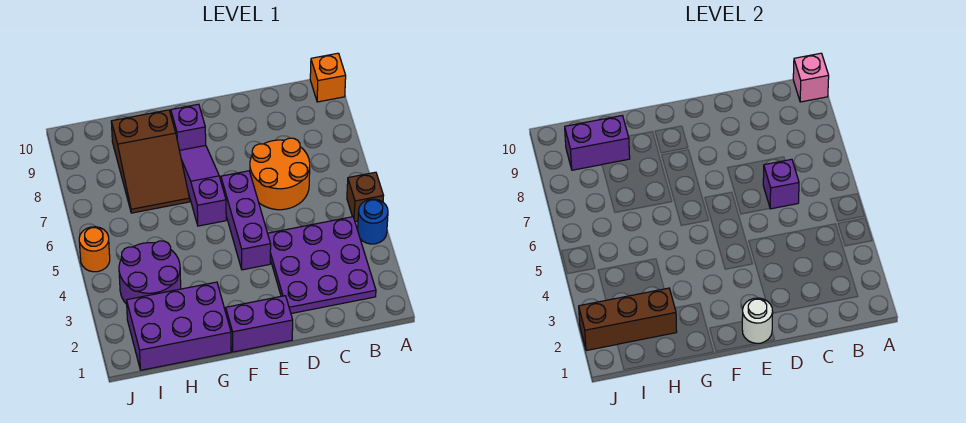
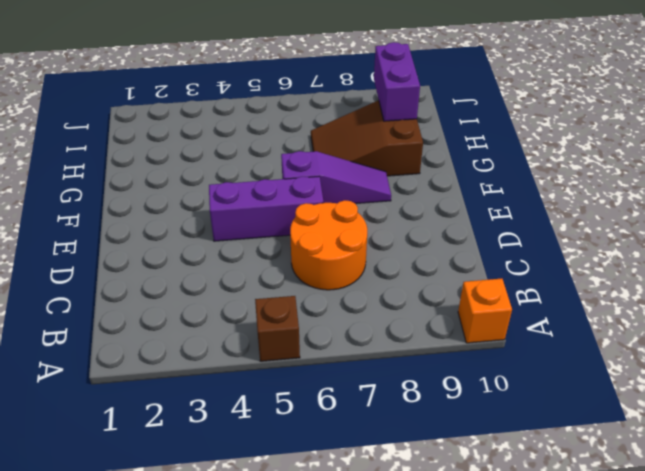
none -> blue round brick A4 level 1
none -> purple plate B2:D4 level 1
none -> purple brick E1:F1 level 1

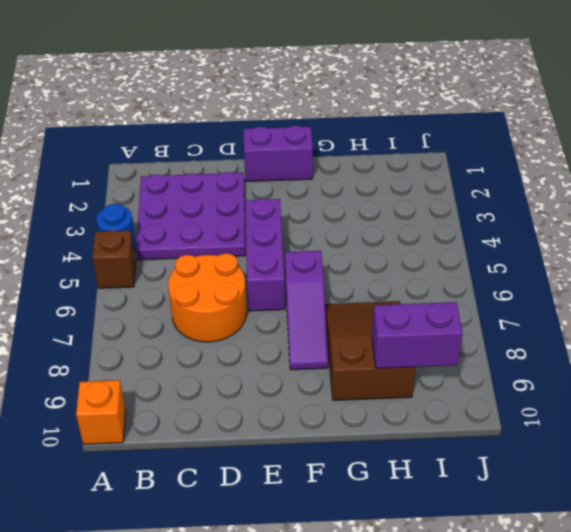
none -> purple brick F9 level 1
none -> purple brick G1:I2 level 1
none -> purple round brick H3:I4 level 1

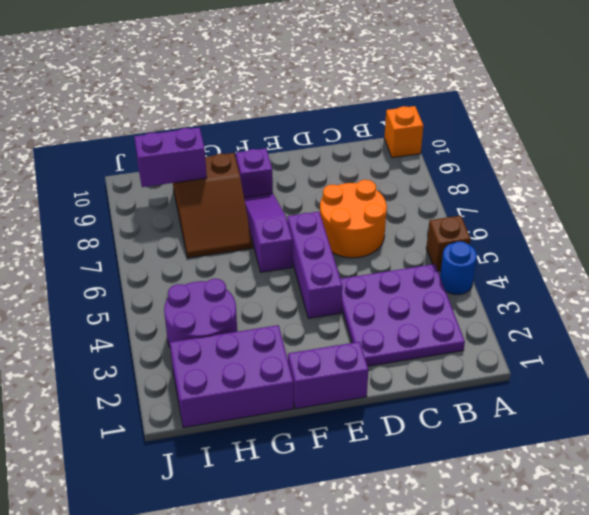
none -> orange round brick J5 level 1
none -> pink brick A10 level 2
none -> purple brick C6 level 2

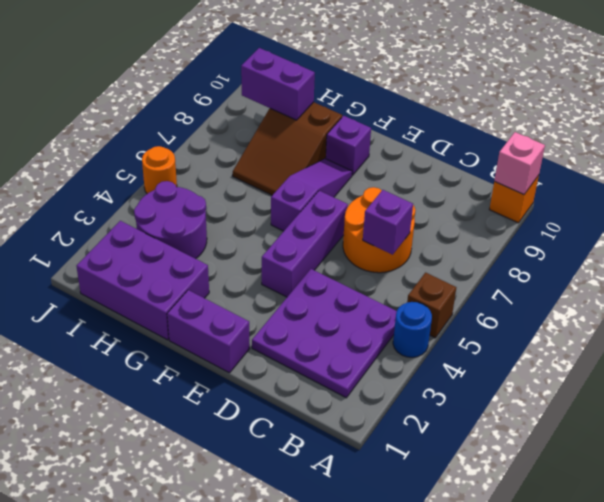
none -> white round brick E1 level 2
none -> brown brick H2:J2 level 2

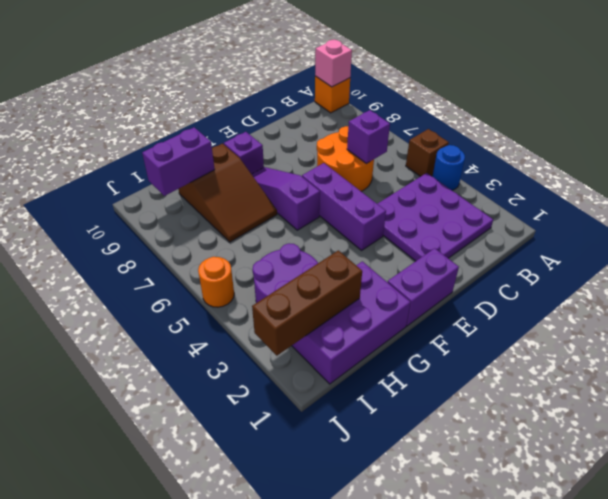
none -> white round brick E1 level 2

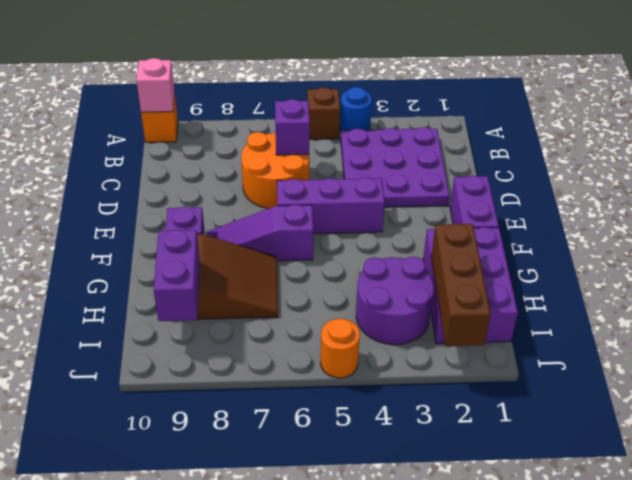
none -> white round brick E1 level 2

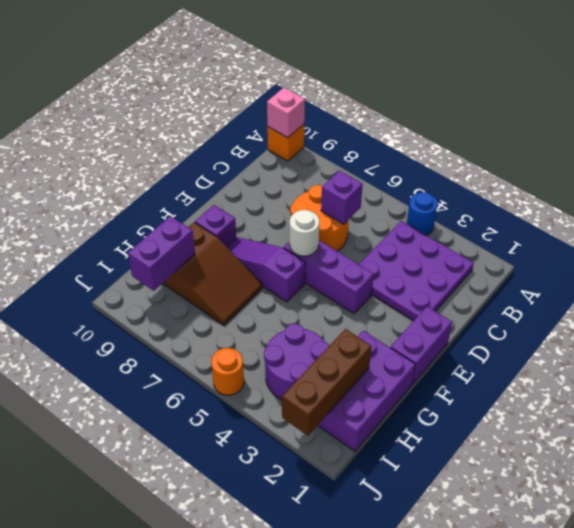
white round brick E6 level 2 -> white round brick E1 level 2
none -> brown brick A5 level 1

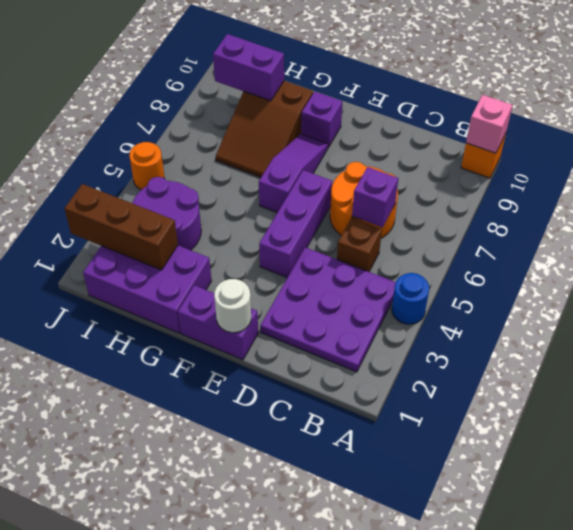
brown brick C5 level 1 -> brown brick A5 level 1

